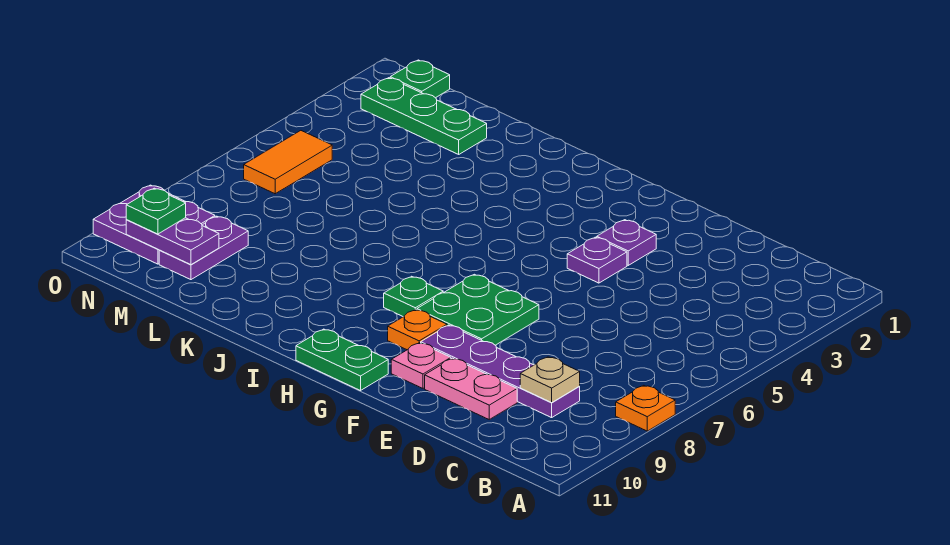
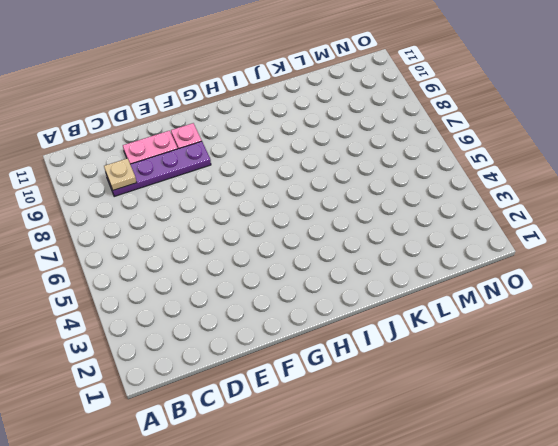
none -> orange plate A8 level 1
none -> purple plate F3 level 1
none -> purple plate F4 level 1

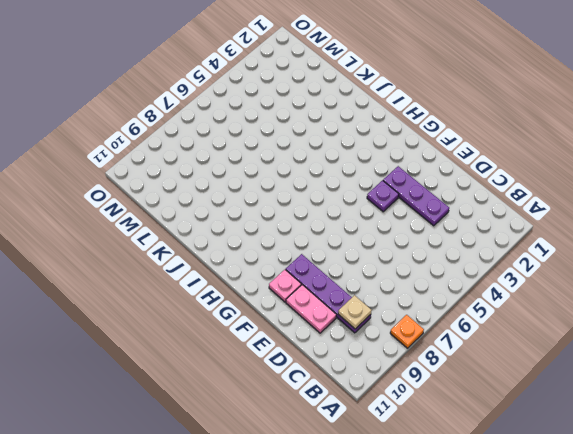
purple plate D3:F3 level 1 -> purple plate F3 level 1
none -> green plate F7:G8 level 1
none -> orange plate G9 level 1
none -> green plate G11:H11 level 1

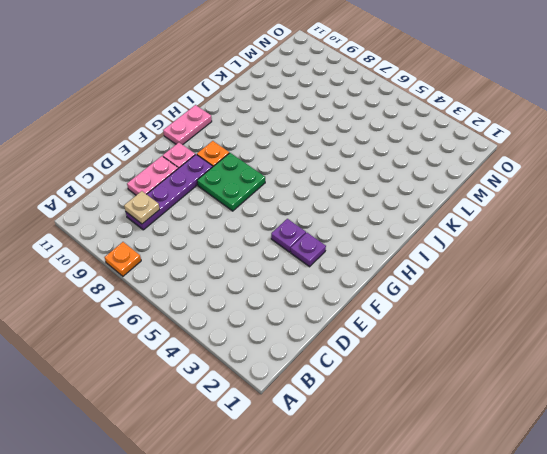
pink plate G11:H11 level 1 -> green plate G11:H11 level 1
none -> green plate H8 level 1
none -> green plate L2:N2 level 1
none -> purple plate M9:M10 level 1

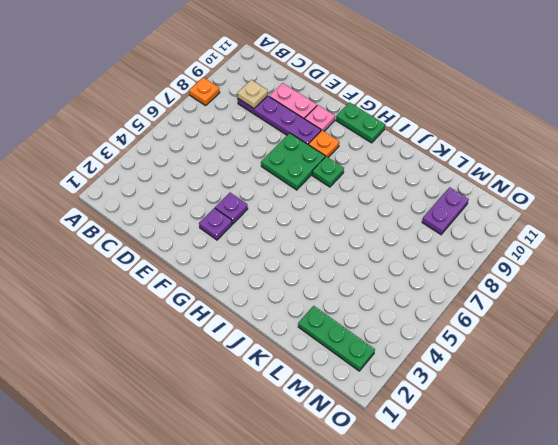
none -> green plate N1 level 1
none -> orange tile N5:N6 level 1
none -> purple plate N9:O10 level 1

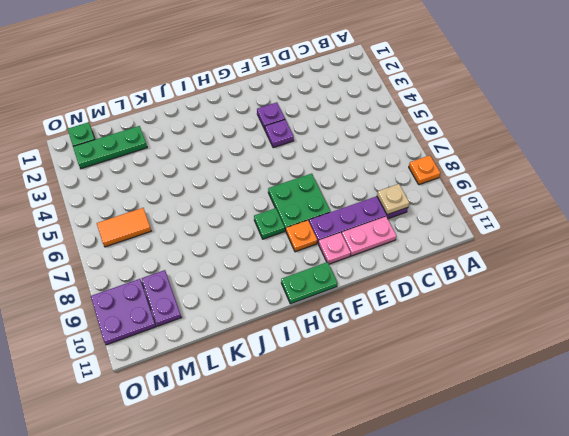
orange tile M6:N6 level 1 -> orange tile N5:N6 level 1
none -> purple plate M10:N10 level 2
none -> green plate N10 level 3

